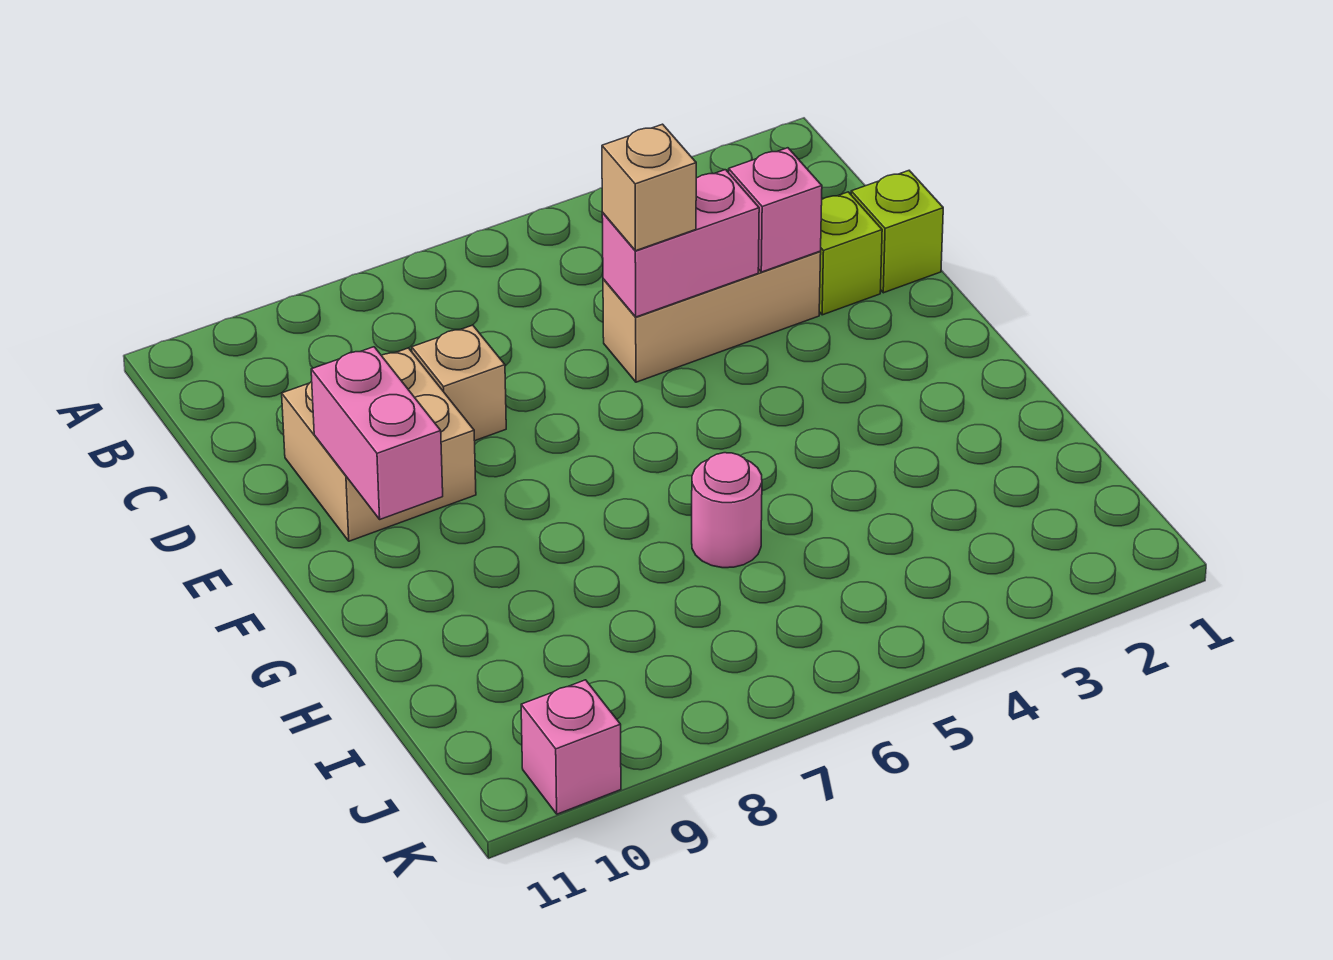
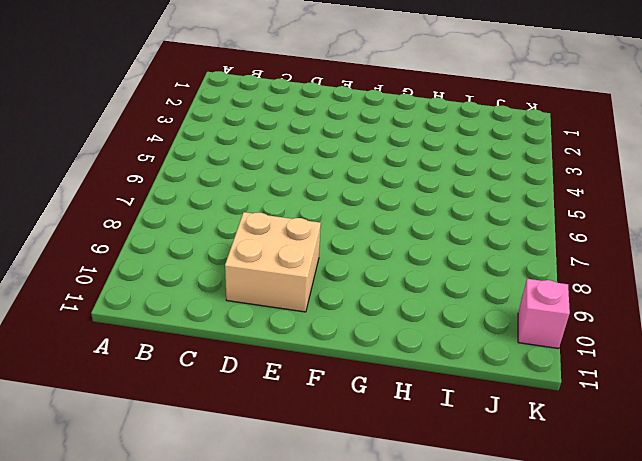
none -> lime brick D1 level 1
none -> lime brick D2 level 1

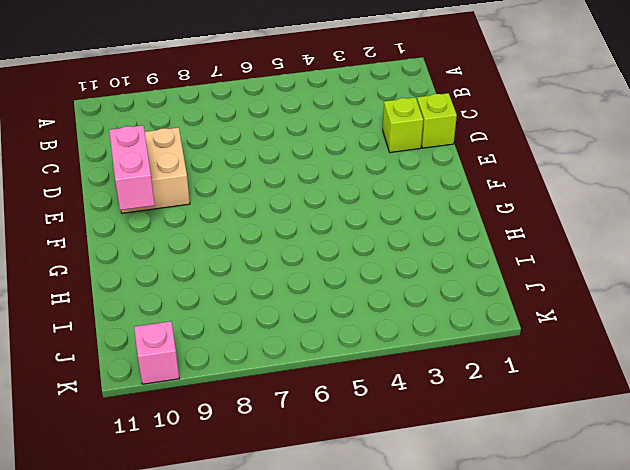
none -> tan brick D3:D5 level 1
none -> tan brick D8 level 1

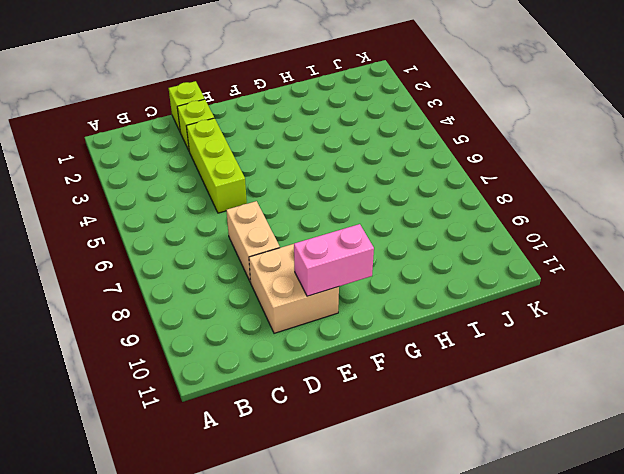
lime brick D3:D5 level 1 -> tan brick D3:D5 level 1
tan brick D7:D8 level 1 -> tan brick D8 level 1
none -> pink round brick H6 level 1
none -> pink brick K10 level 1

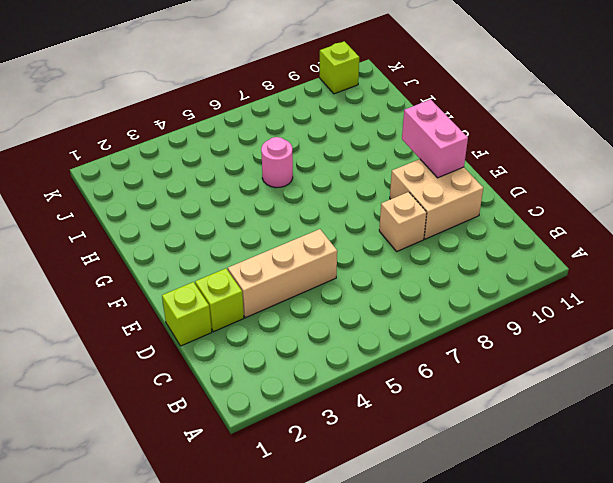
lime brick K10 level 1 -> pink brick K10 level 1
none -> pink brick D3 level 2
none -> pink brick D4:D5 level 2

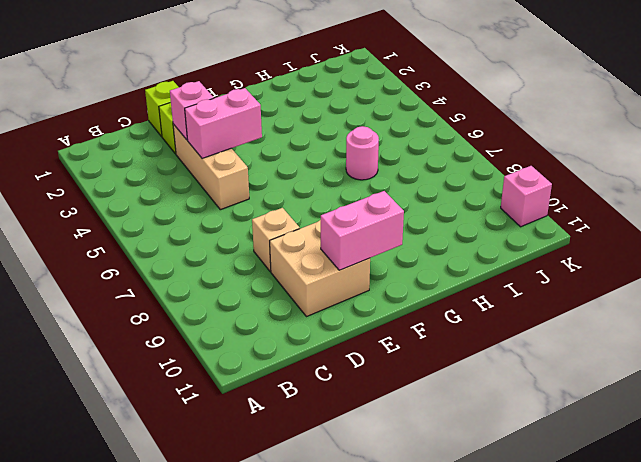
pink brick D4:E4 level 2 -> pink brick D4:D5 level 2
none -> tan brick D5 level 3

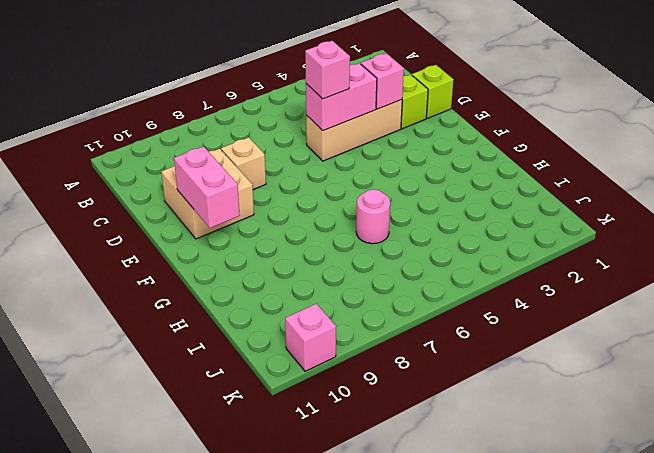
pink brick D5 level 3 -> tan brick D5 level 3

